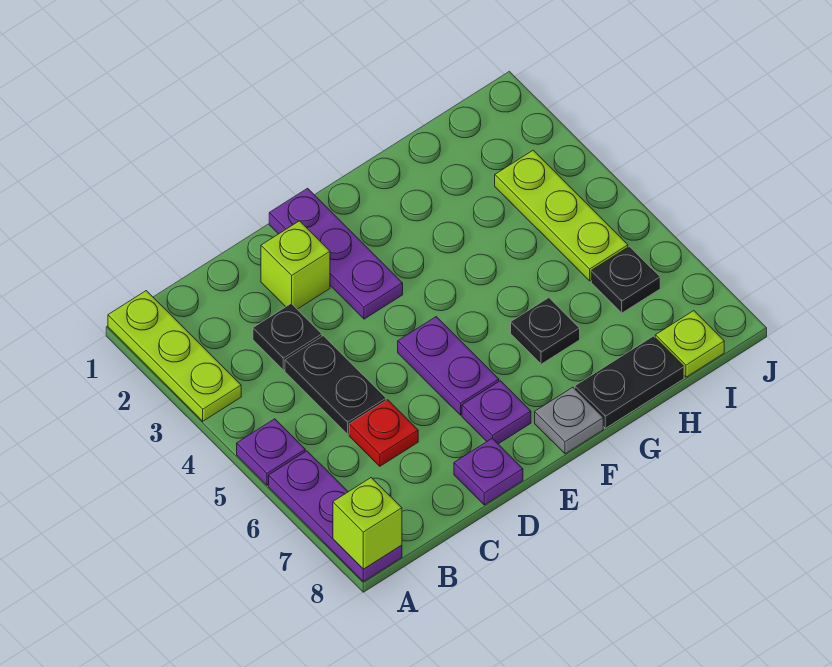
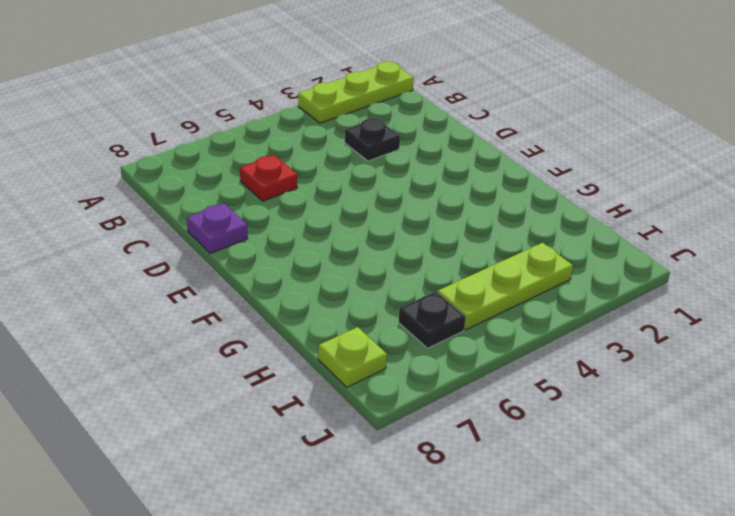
none -> purple plate A5 level 1
none -> purple plate A6:A8 level 1
none -> black plate C4:C5 level 1

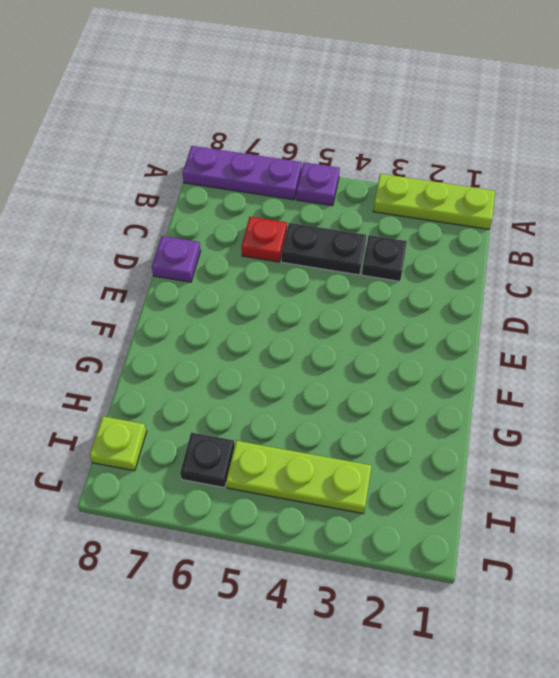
none -> lime brick D2 level 1
none -> purple plate E1:E3 level 1
none -> purple plate E5:E6 level 1

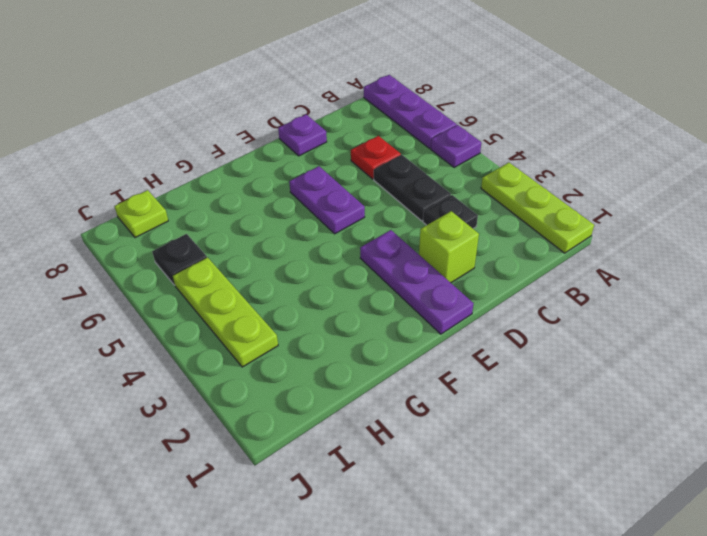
none -> purple plate E7 level 1
none -> grey plate F8 level 1
none -> black plate G6 level 1

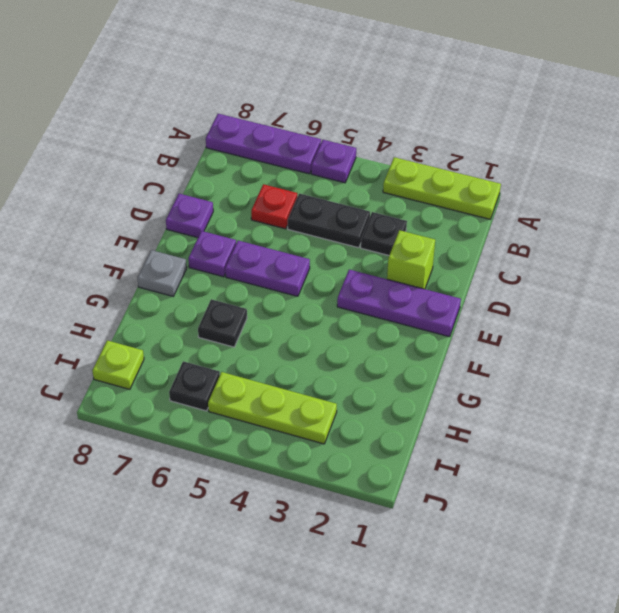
none -> black plate G8:H8 level 1
none -> lime brick A8 level 2

